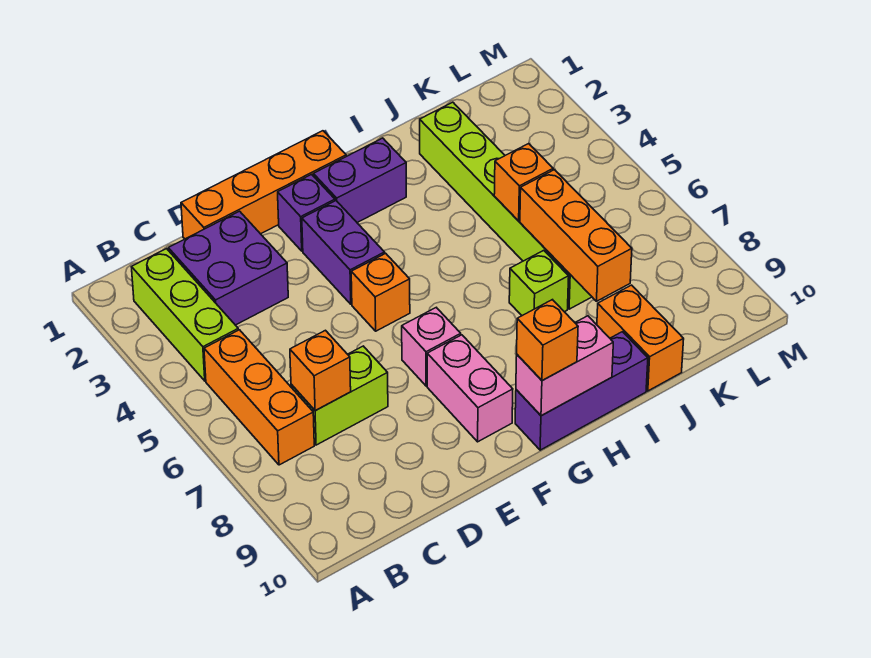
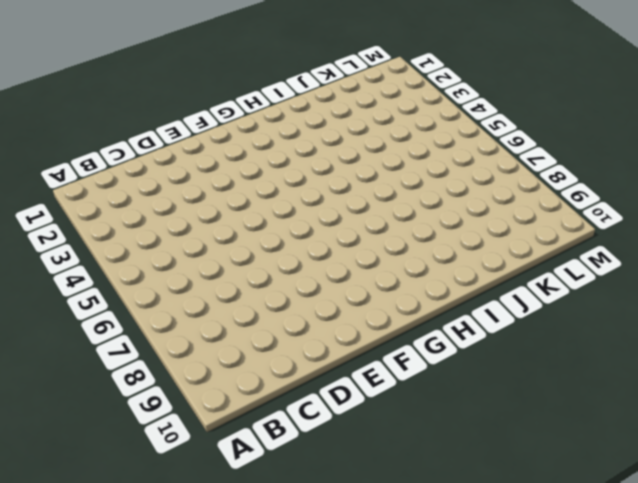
none -> lime brick B2:B4 level 1
none -> orange brick B5:B7 level 1
none -> purple brick C2:D3 level 1

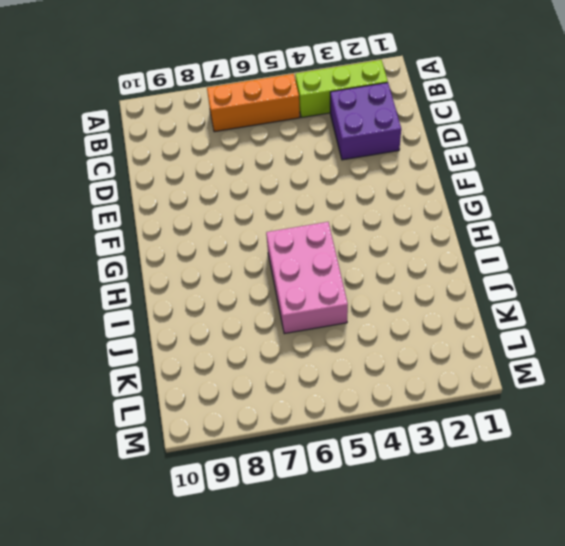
pink brick H5:J6 level 1 -> lime brick J2:J7 level 1
none -> lime brick C7:D7 level 1
none -> orange brick D1:G1 level 1
none -> purple brick F2 level 1

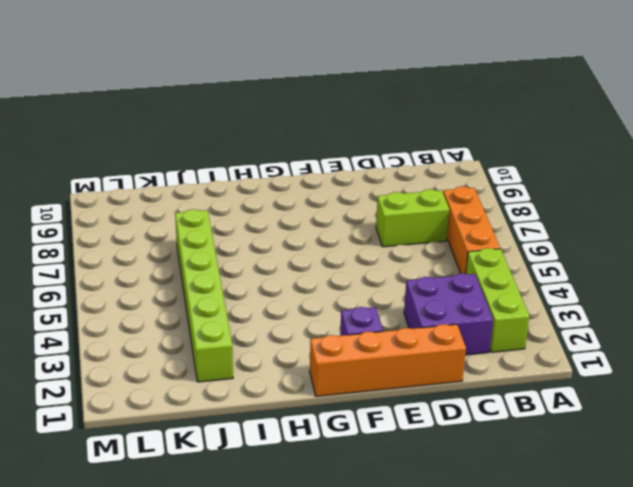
none -> purple brick F3:F4 level 1
none -> orange brick F5 level 1
none -> pink brick F7 level 1

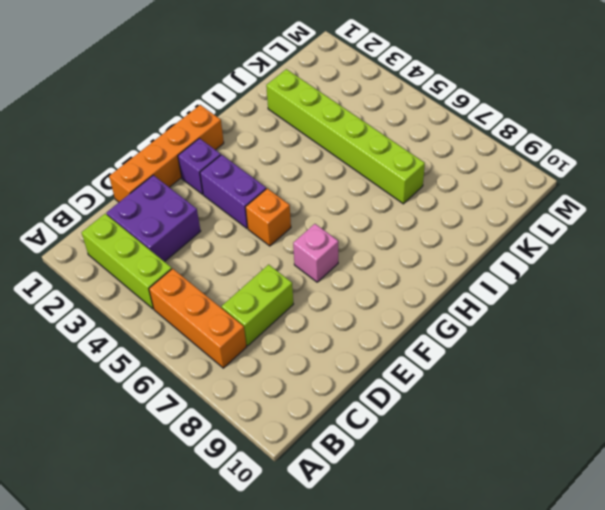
none -> pink brick F8:F9 level 1
none -> purple brick G2:H2 level 1
none -> purple brick G10:I10 level 1

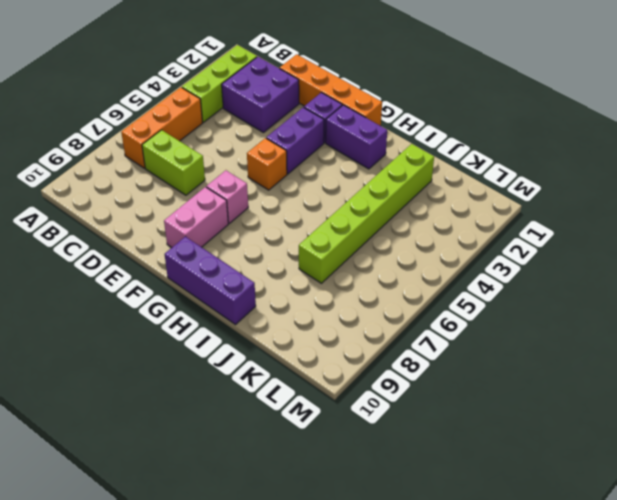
none -> lime brick I7 level 1
none -> orange brick J9:J10 level 1
none -> orange brick C7 level 2

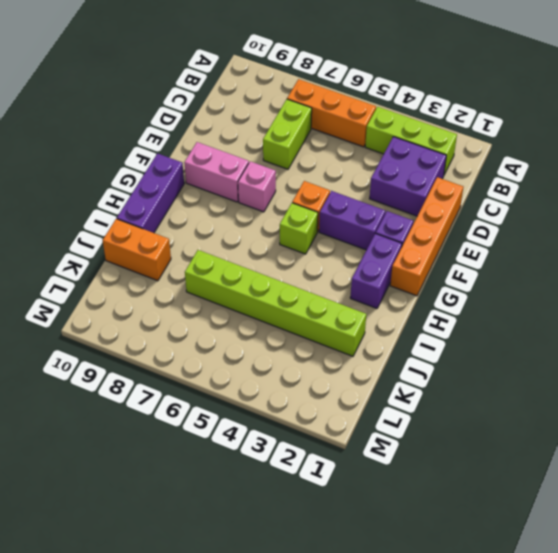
lime brick G5 level 1 -> lime brick I7 level 1
none -> orange brick C7 level 2
none -> pink brick G10:H10 level 2
none -> orange brick J5 level 2

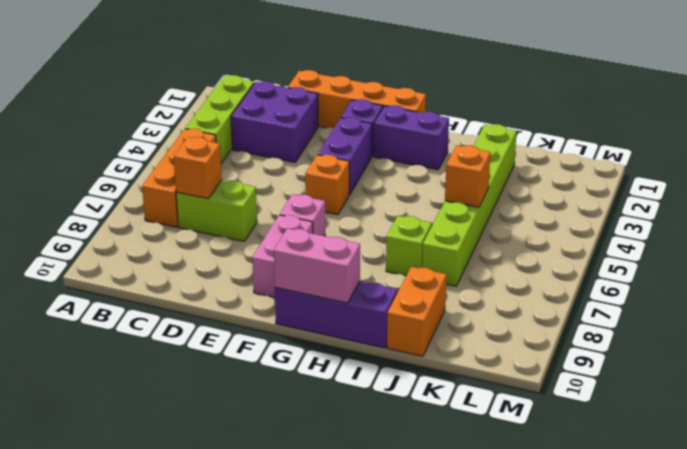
none -> orange brick J6:J8 level 2
none -> orange brick G10 level 3

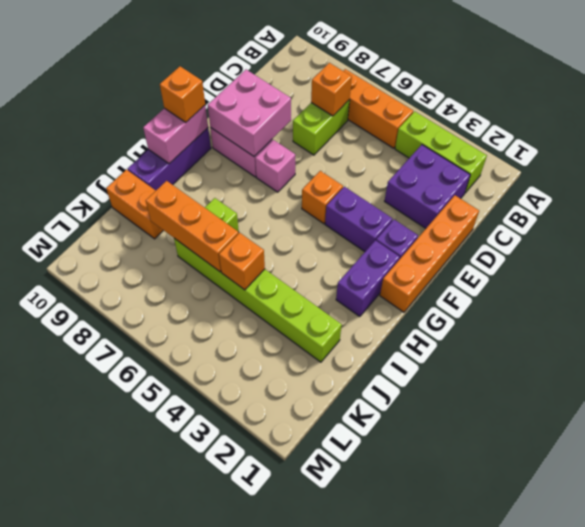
pink brick E8:F9 level 2 -> none

